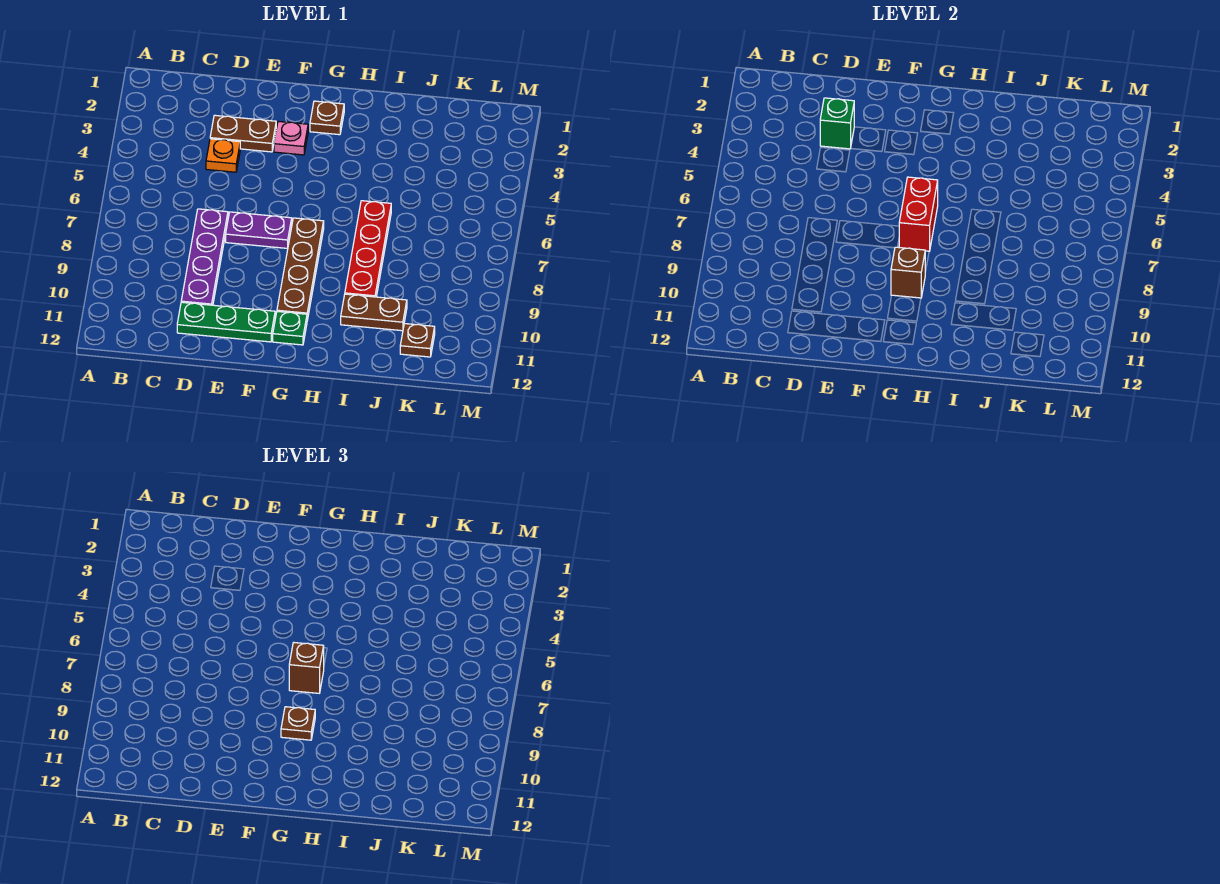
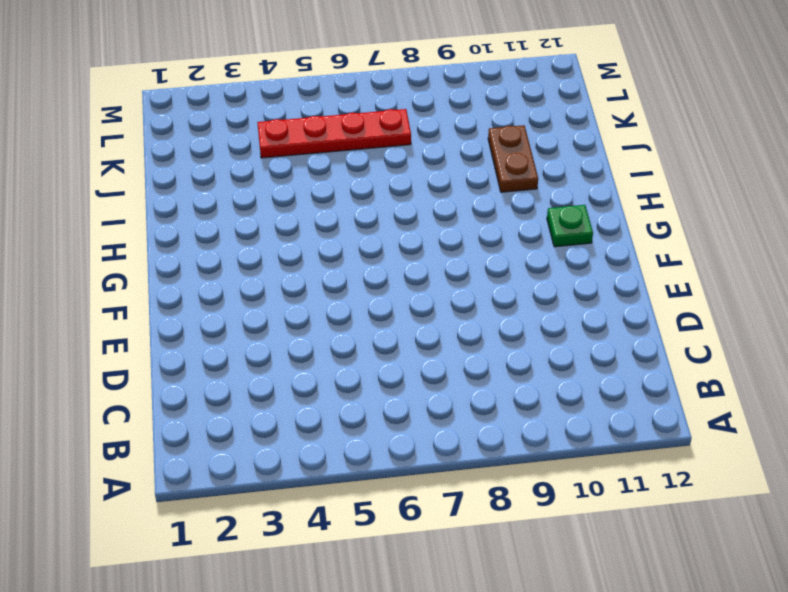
red plate K4:K7 level 1 -> red plate I6:I9 level 1
none -> brown plate D3:E3 level 1
none -> orange plate D4 level 1
none -> purple plate D7:D10 level 1

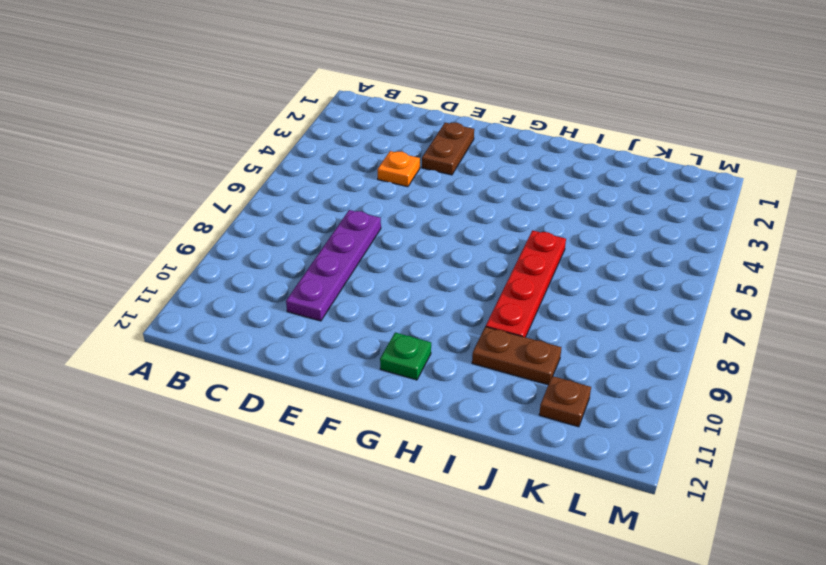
brown plate E2:E3 level 1 -> brown plate D3:E3 level 1
none -> green plate D11:F11 level 1
none -> purple plate E7:F7 level 1
none -> pink plate F3 level 1

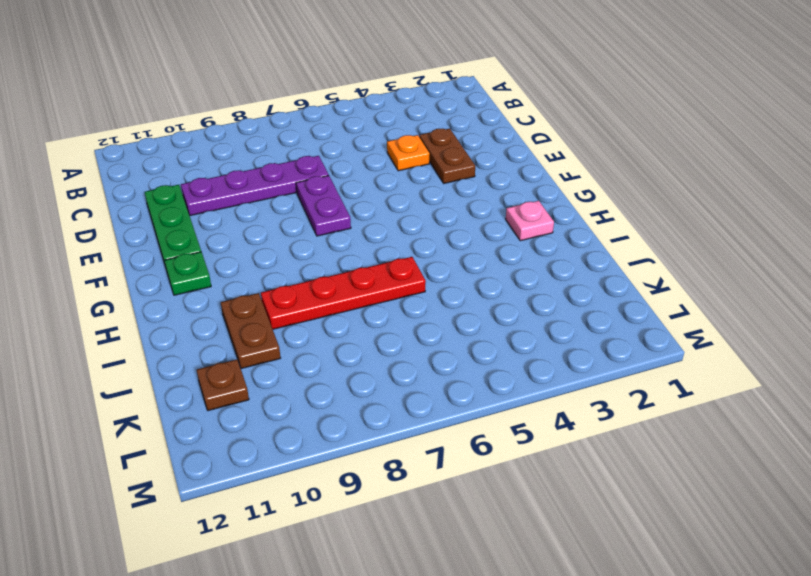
pink plate H2 level 1 -> pink plate F3 level 1
none -> brown plate G2 level 1
none -> brown plate G7:G10 level 1
none -> green brick D3 level 2

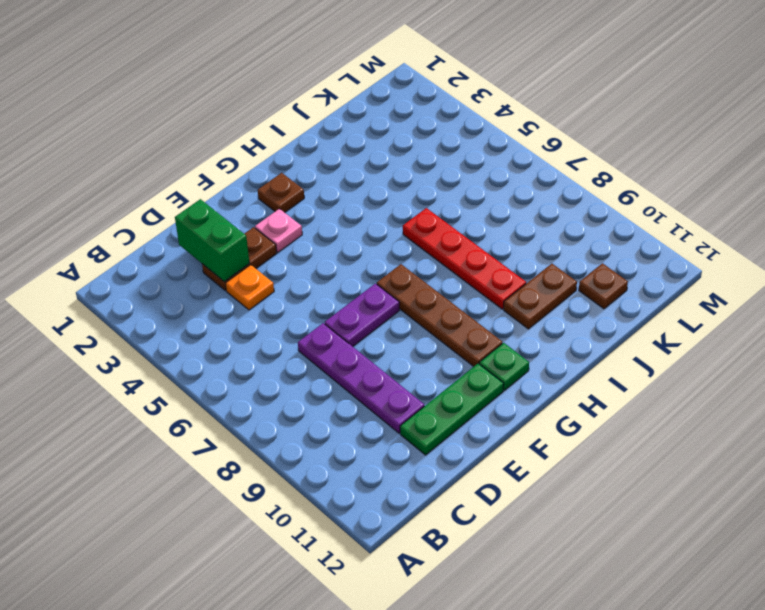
green brick D2:D3 level 2 -> green brick D3 level 2
none -> red brick G6:G7 level 2
none -> brown brick G9 level 2
none -> brown brick G7 level 3

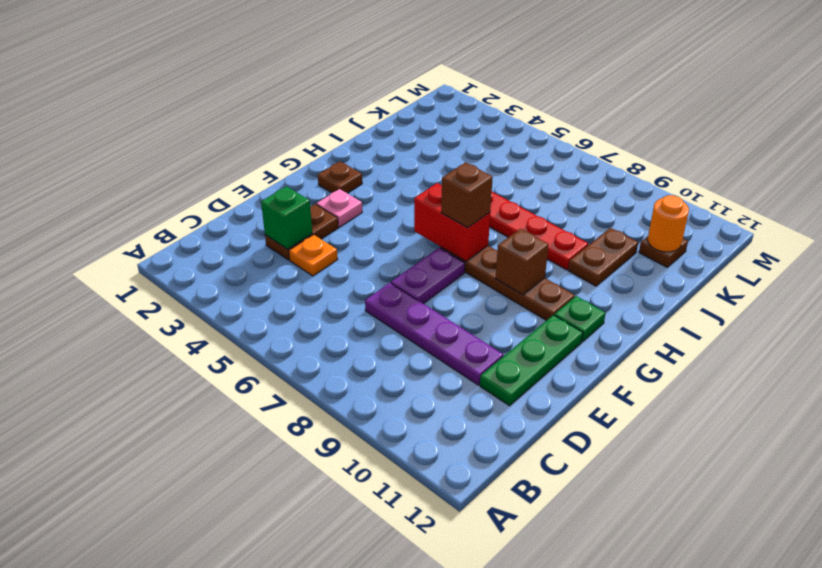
orange round brick K11 level 2 -> none
none -> brown plate G9 level 3

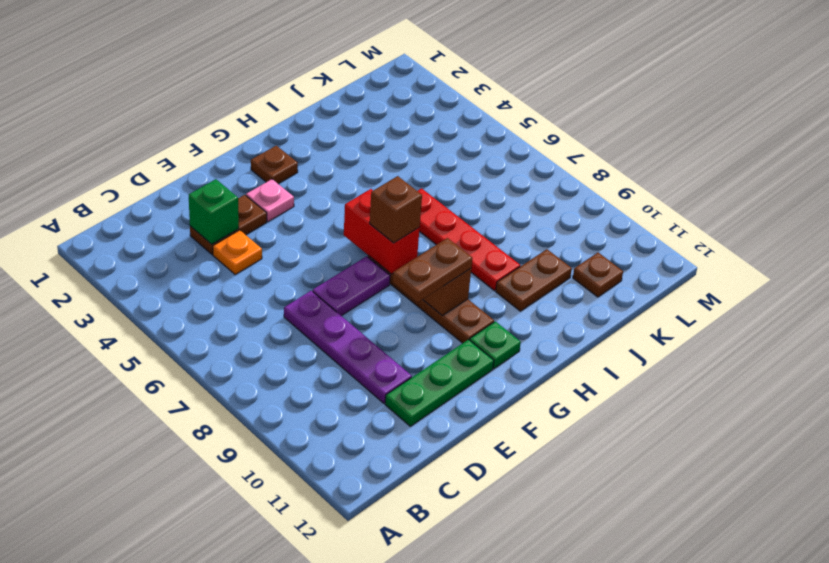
brown plate F9:G9 level 3 -> brown plate G9 level 3

